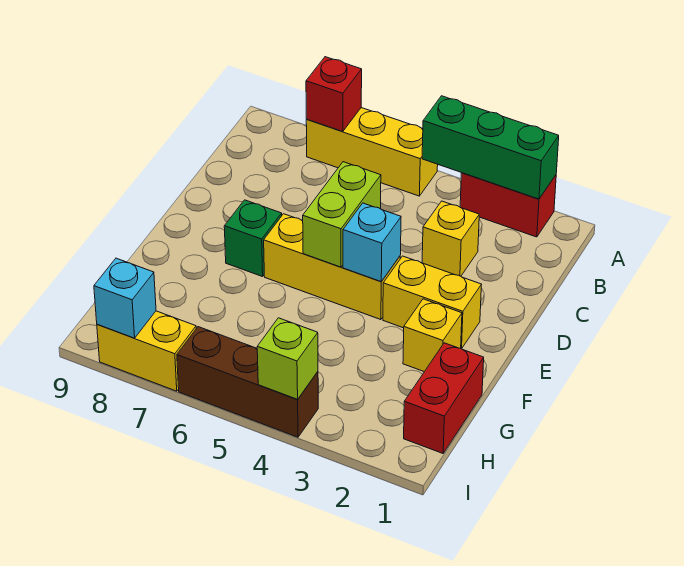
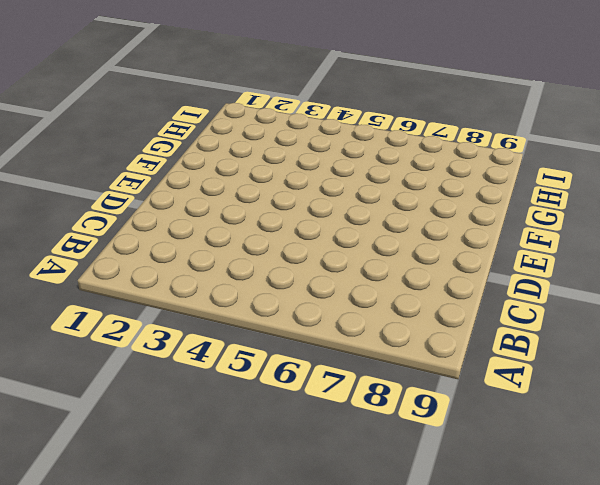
none -> red brick A2:A3 level 1
none -> yellow brick A5:A7 level 1
none -> yellow brick C3 level 1

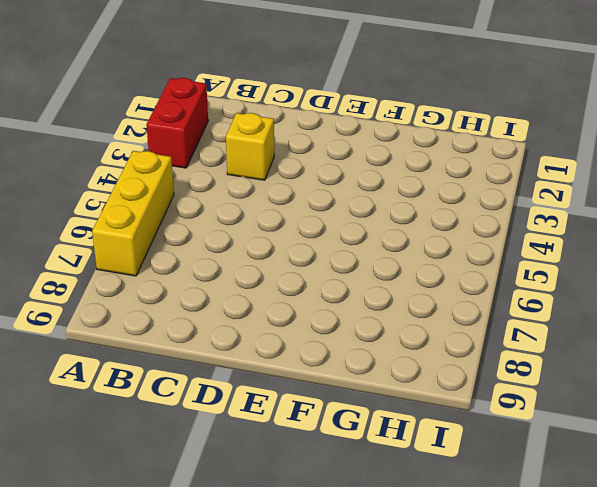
none -> yellow brick E2:E3 level 1
none -> yellow brick E4:E6 level 1
none -> green brick E7 level 1

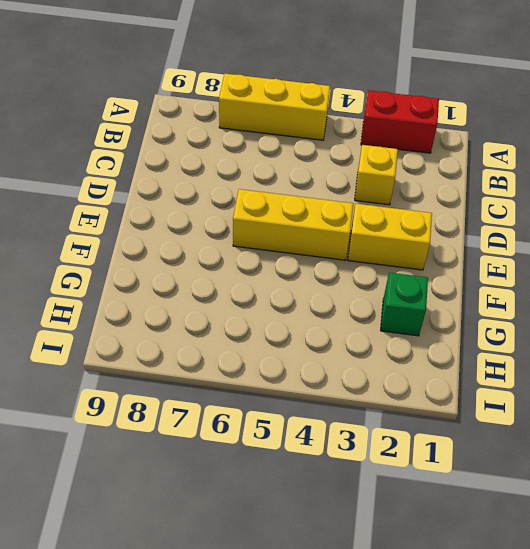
green brick G2 level 1 -> green brick E7 level 1
none -> yellow brick F2 level 1
none -> red brick G1:H1 level 1
none -> brown brick I4:I6 level 1

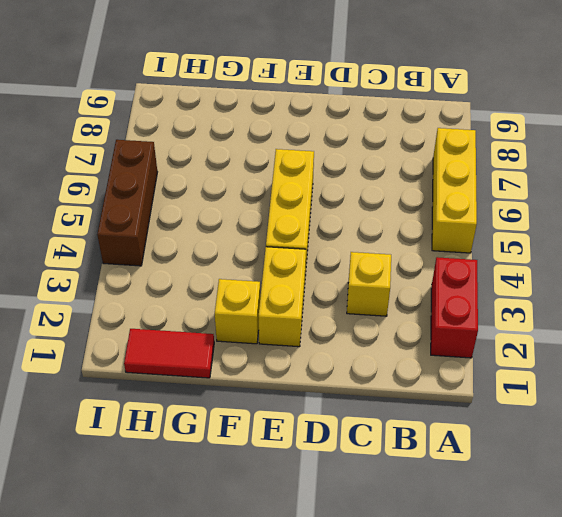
red tile G1:H1 level 1 -> red brick G1:H1 level 1
none -> green brick E7 level 1
none -> yellow brick I7:I8 level 1
none -> green brick A2:A4 level 2

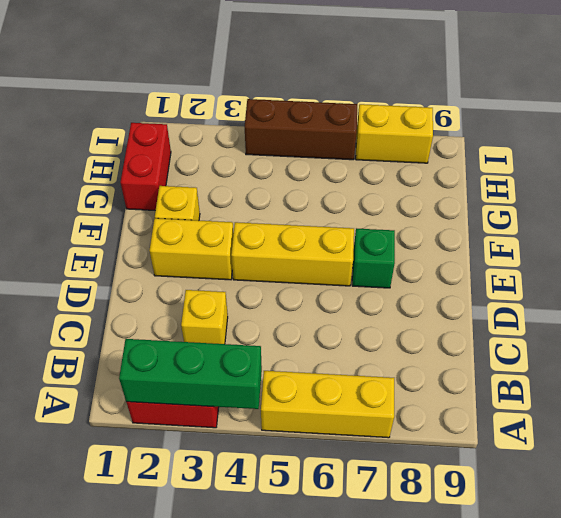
none -> red brick A7 level 2
none -> lime brick D5:E5 level 2
none -> cyan brick E4 level 2

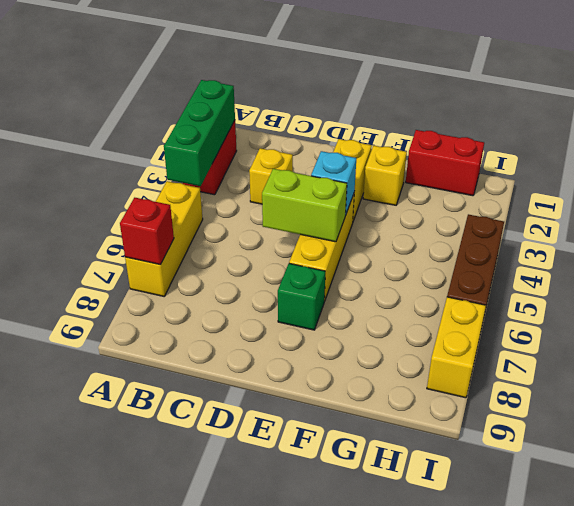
none -> lime brick I4 level 2
none -> cyan brick I8 level 2

